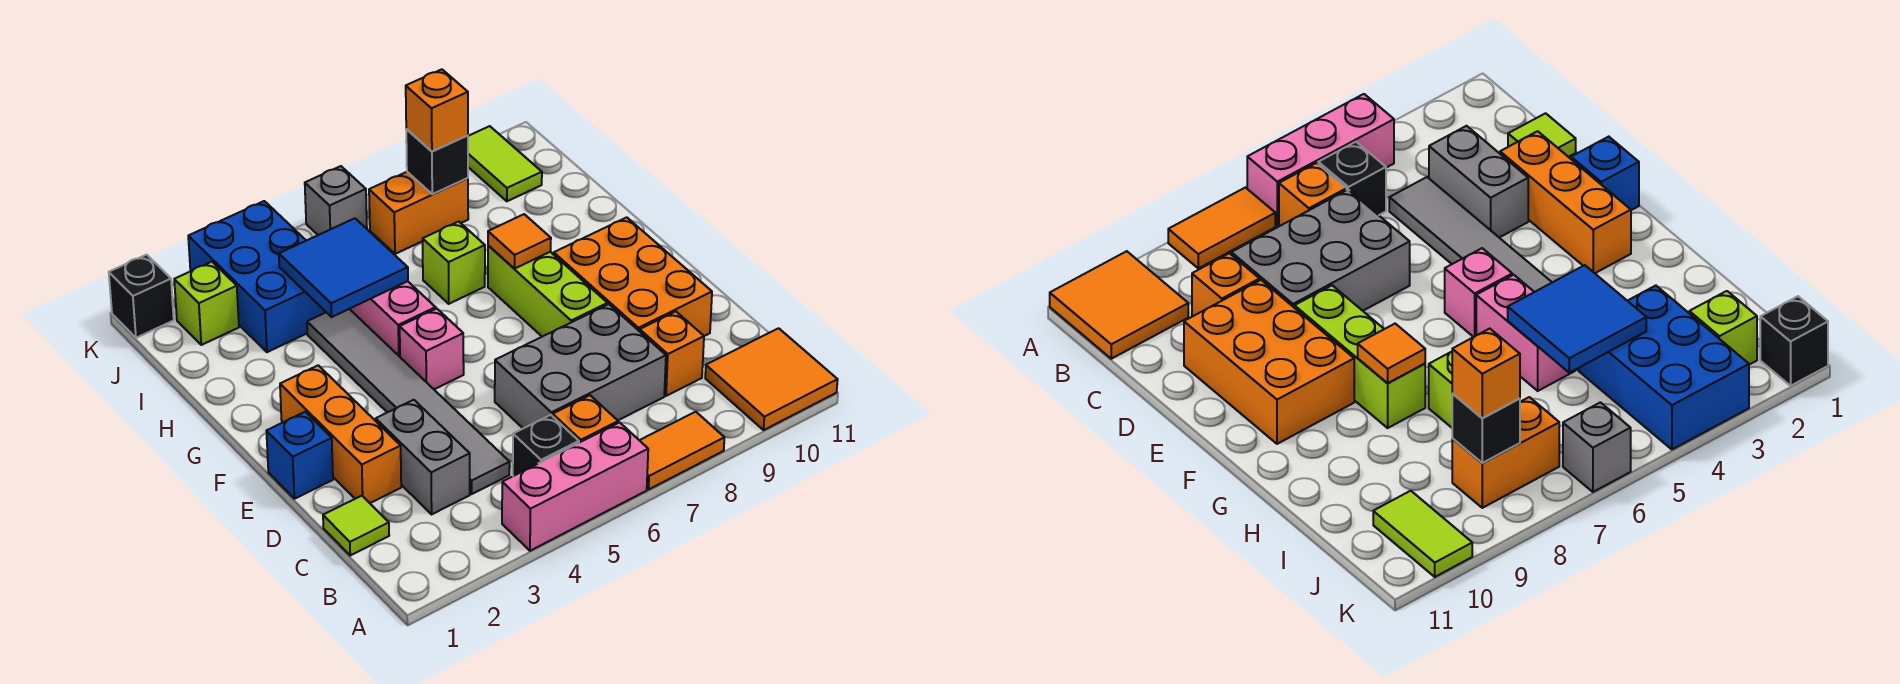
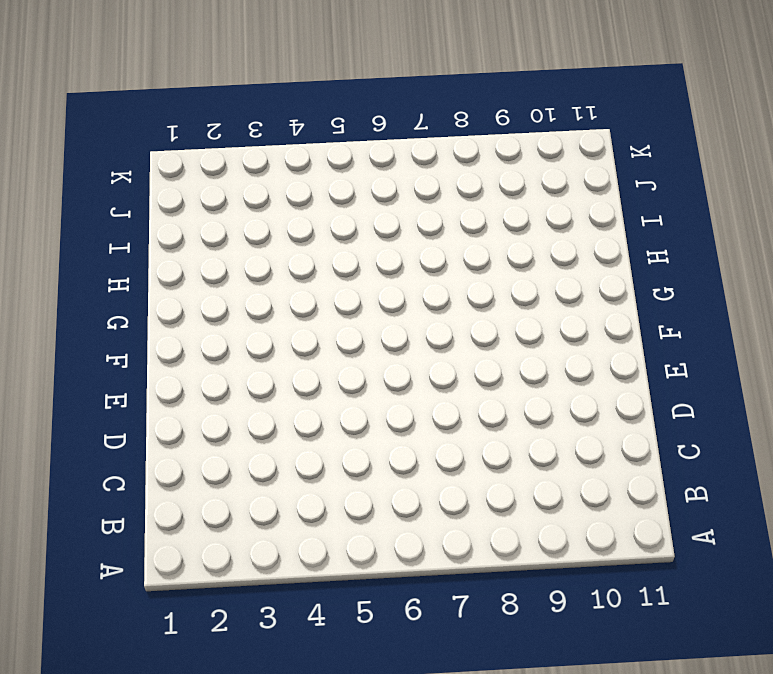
none -> pink brick A4:A6 level 1
none -> orange tile A7:A8 level 1
none -> orange tile A10:B11 level 1

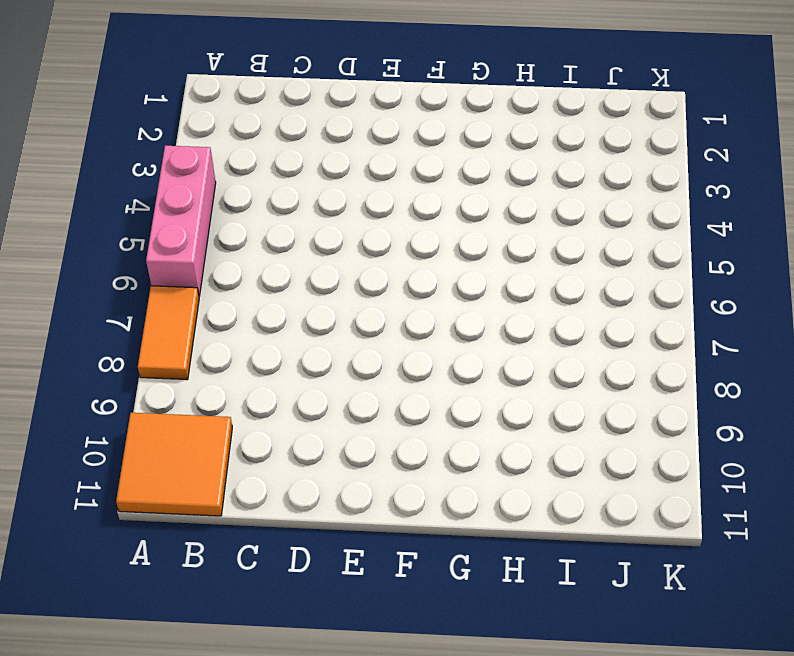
none -> black brick B5 level 1
none -> orange brick B6 level 1
none -> lime tile C1 level 1

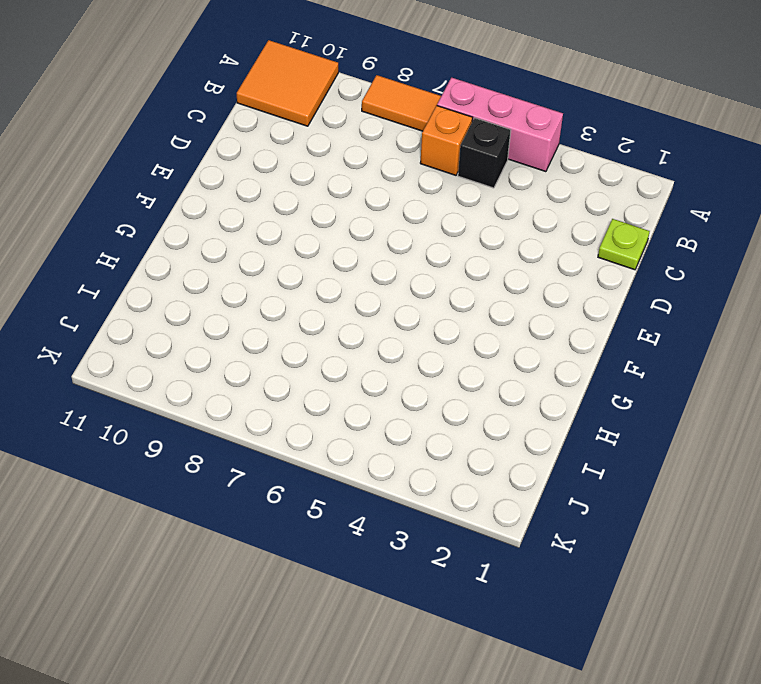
lime plate C1 level 1 -> lime tile C1 level 1
none -> grey brick C3:D3 level 1
none -> grey tile C4:H4 level 1
none -> grey brick C6:D8 level 1

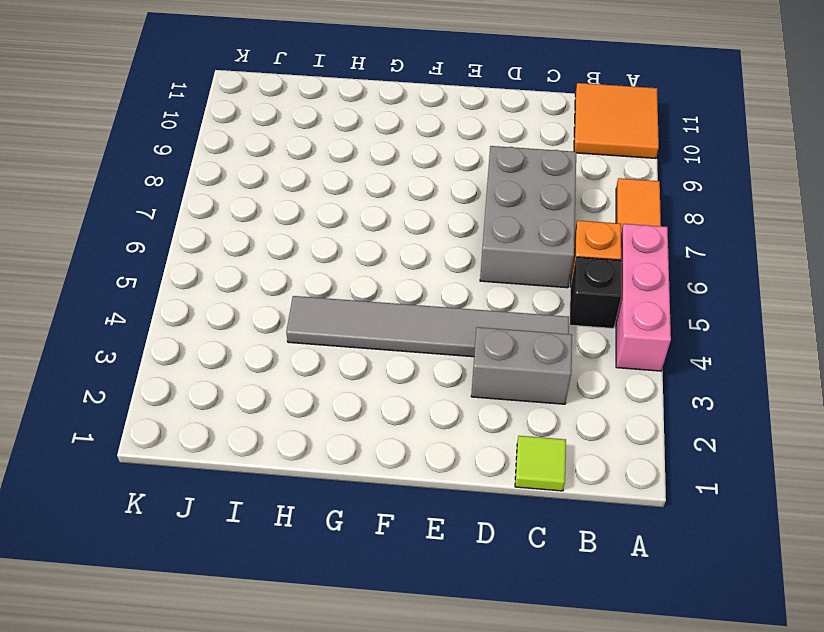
none -> orange brick C9 level 1
none -> orange brick D2:F2 level 1
none -> orange brick D9:F10 level 1

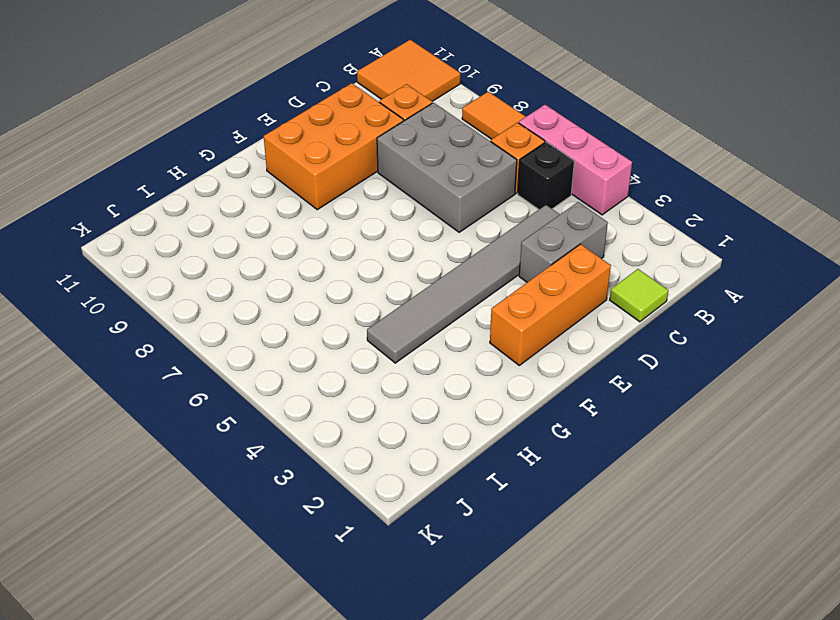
none -> blue brick E1 level 1
none -> lime brick E8:G8 level 1
none -> pink brick F5 level 1

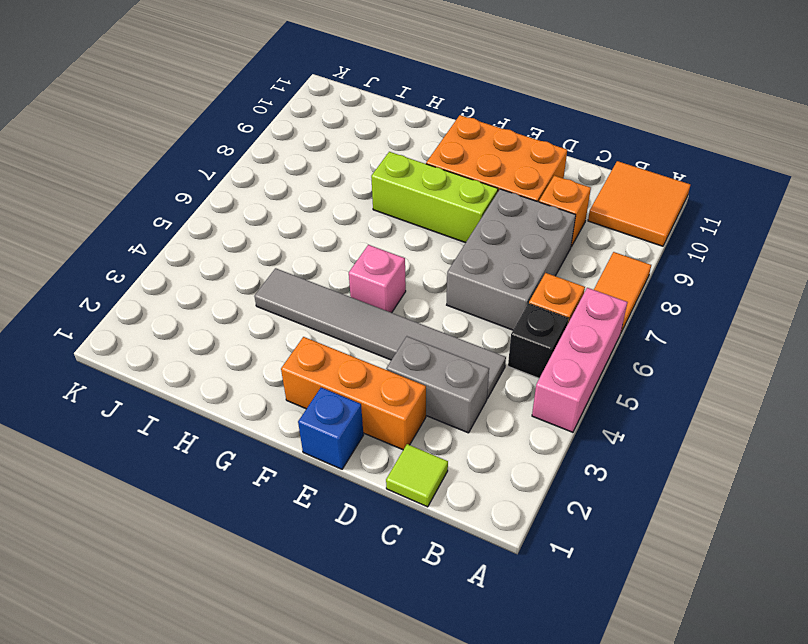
none -> pink brick G5:H5 level 1
none -> lime brick H7 level 1
none -> blue brick I3:K4 level 1

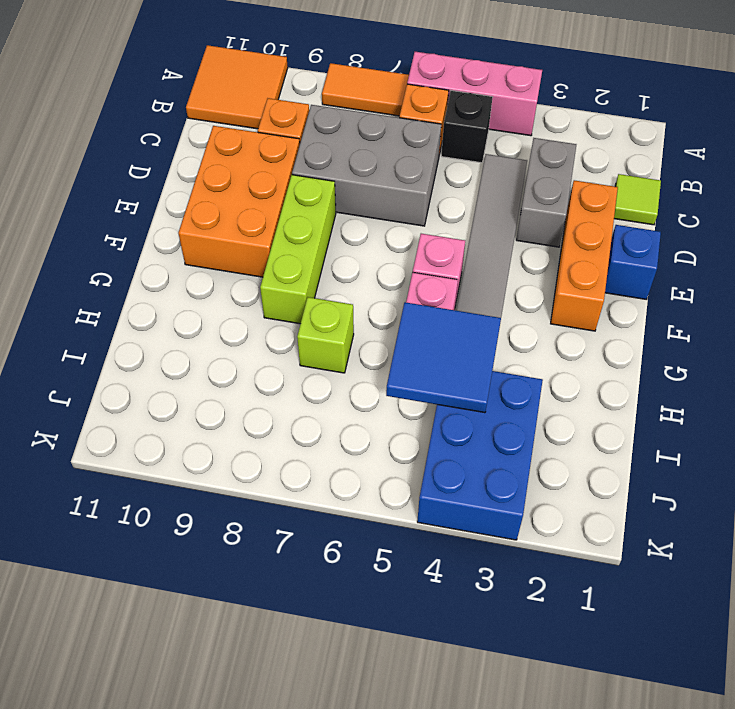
none -> lime brick J2 level 1
none -> orange brick J7:J8 level 1
none -> lime tile J10:K10 level 1

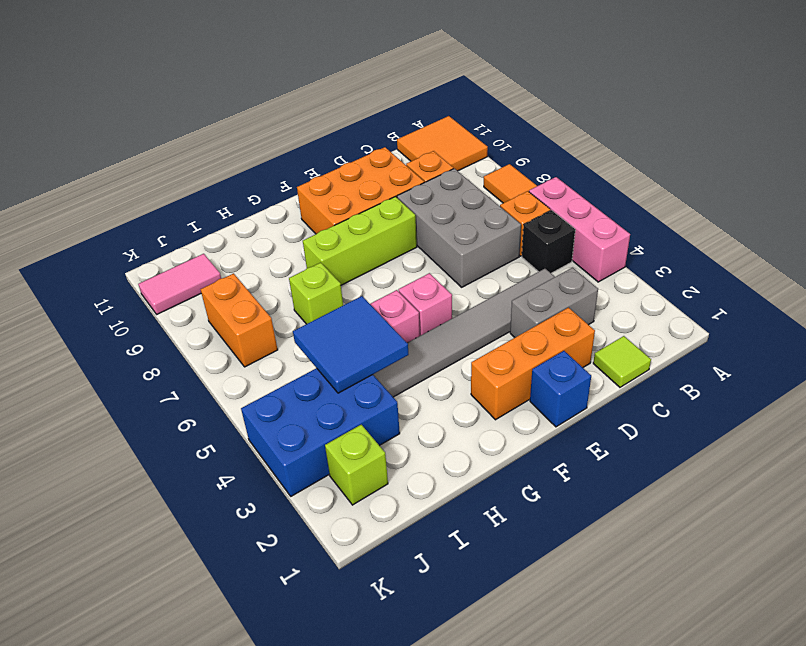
pink tile J10:K10 level 1 -> lime tile J10:K10 level 1
none -> black brick K1 level 1
none -> grey brick K6 level 1
none -> orange tile G8 level 2

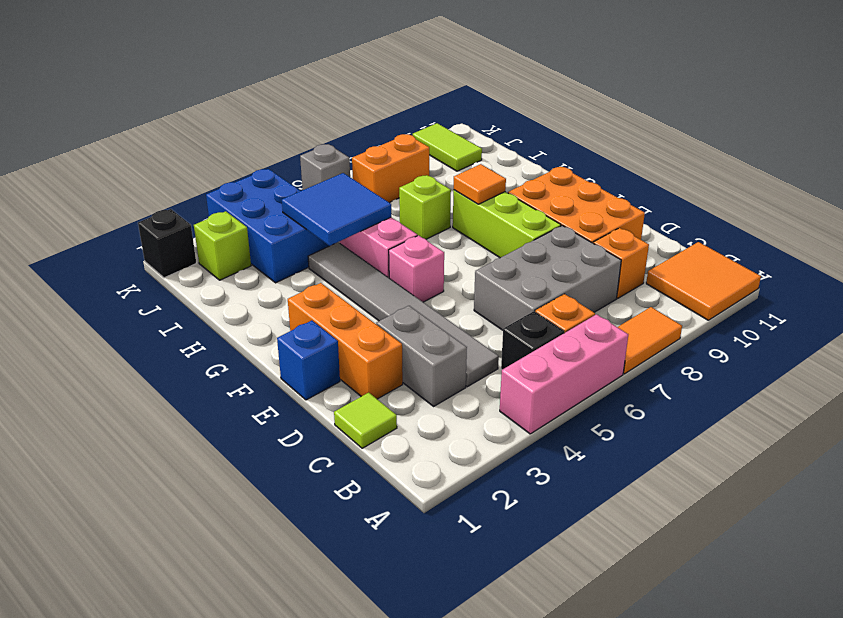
none -> black brick J8 level 2
none -> orange brick J8 level 3

